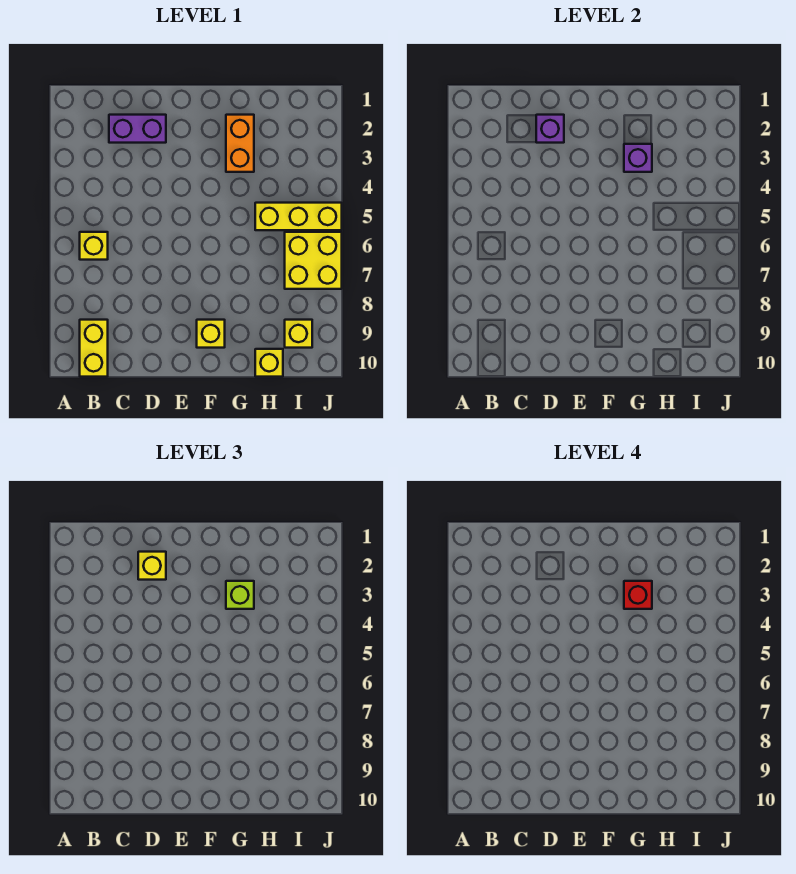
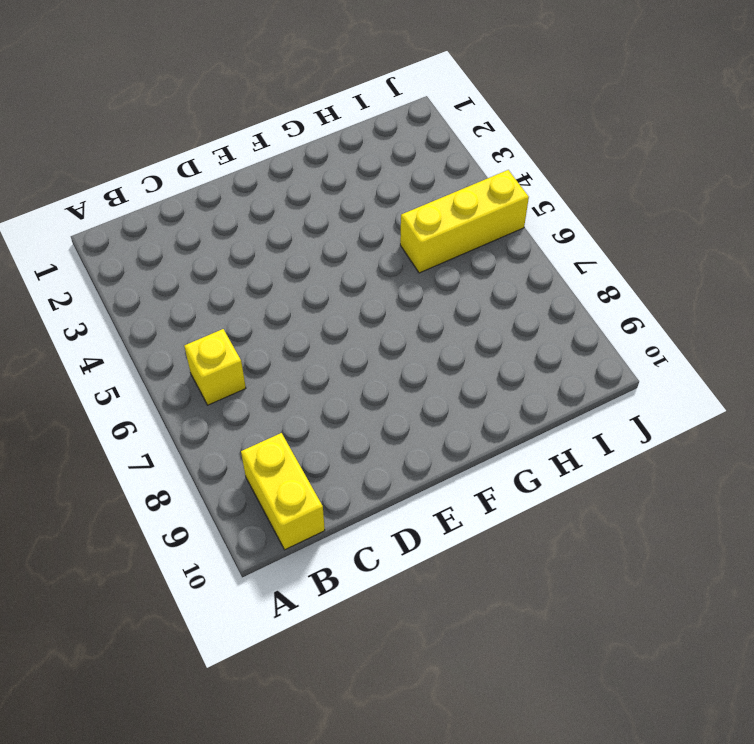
none -> purple brick C2:D2 level 1
none -> yellow brick F9 level 1
none -> orange brick G2:G3 level 1

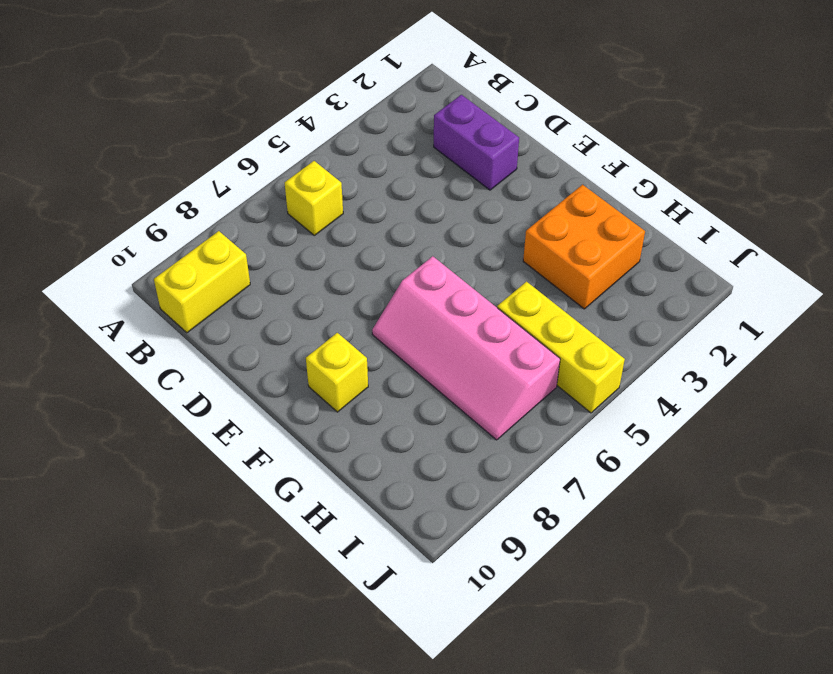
pink slope F6:I7 level 1 top 6 -> yellow brick I6:J7 level 1
orange brick G2:H3 level 1 -> orange brick G2:G3 level 1
none -> yellow brick H10 level 1
none -> yellow brick I9 level 1
none -> purple brick D2 level 2

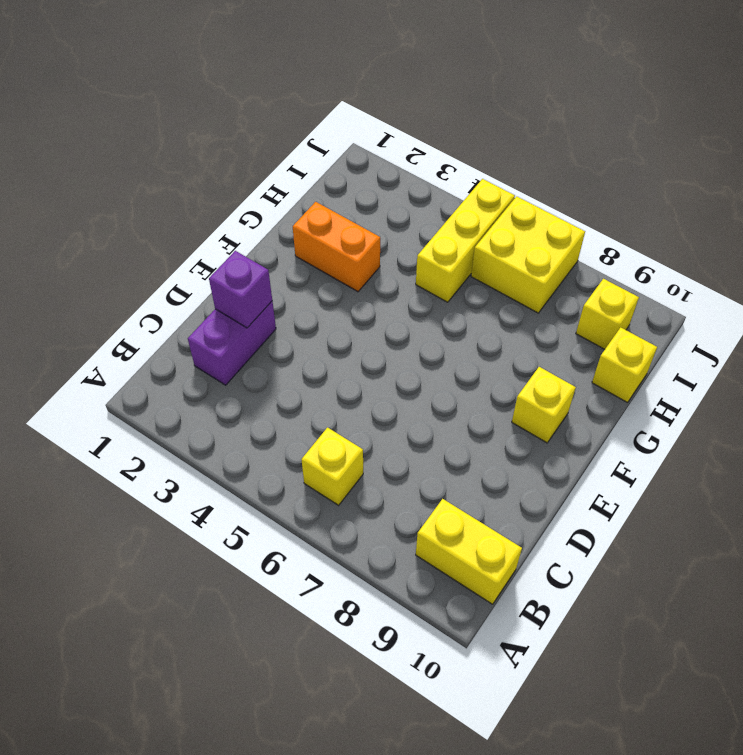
none -> purple brick G3 level 2
none -> yellow brick D2 level 3
none -> lime brick G3 level 3

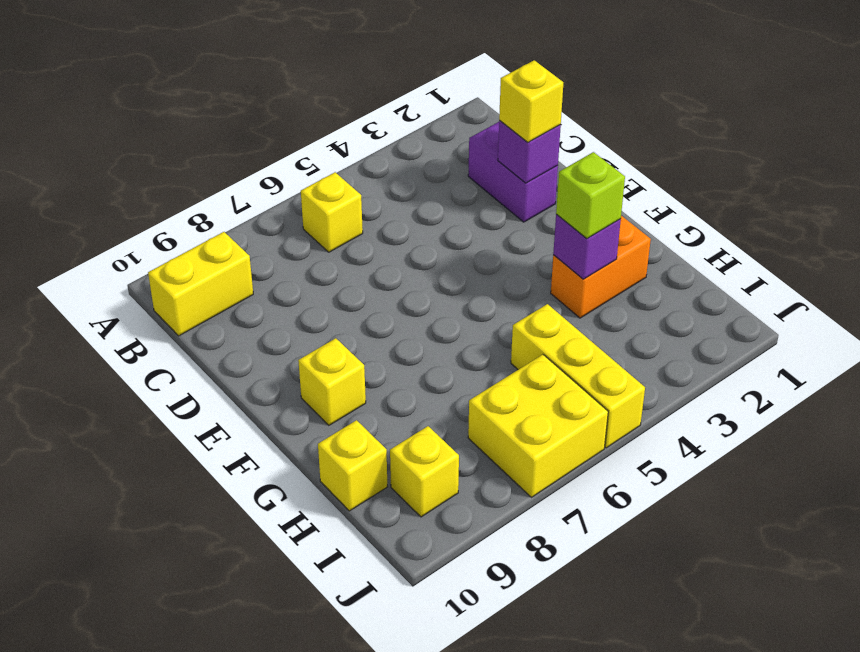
none -> red brick G3 level 4

